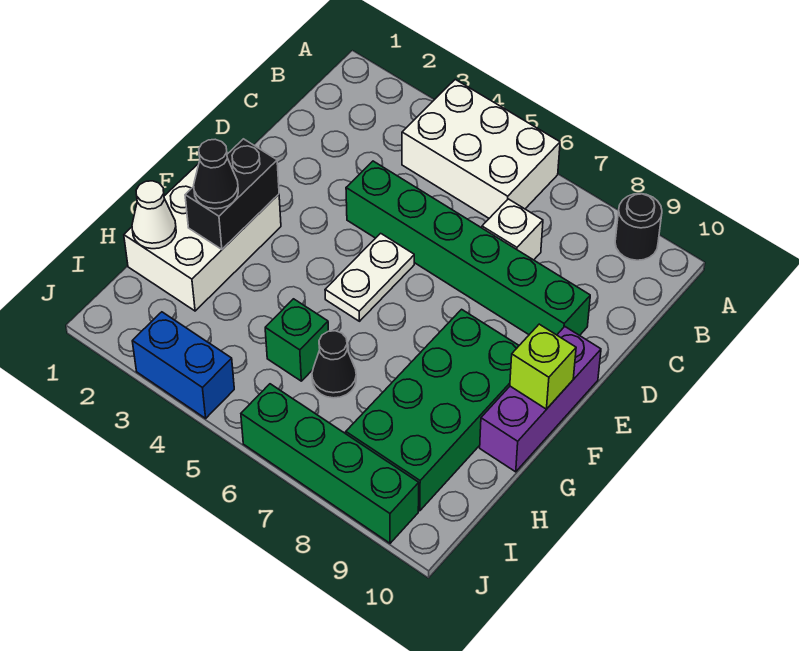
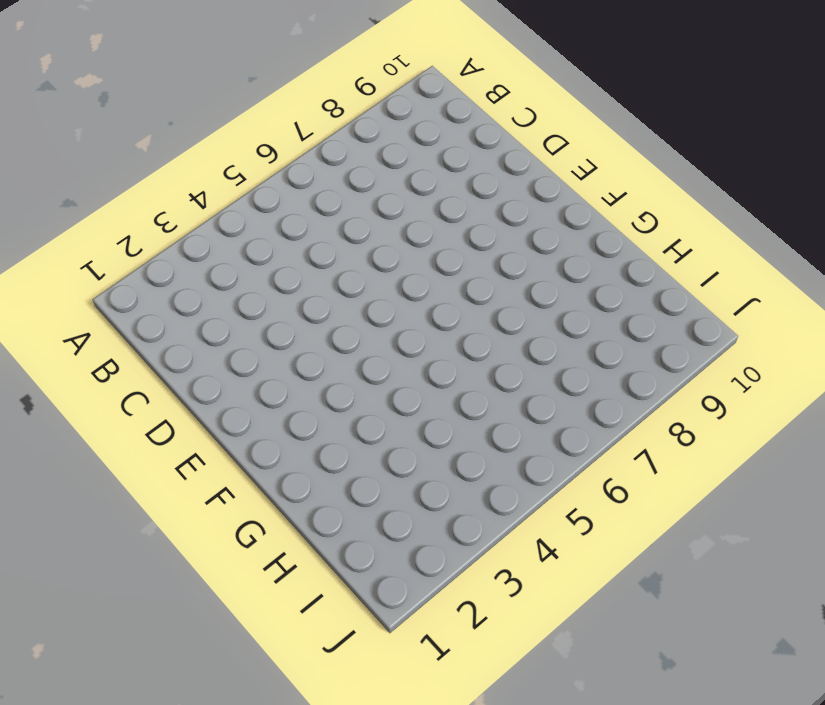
none -> white brick A4:B6 level 1
none -> black round brick A9 level 1
none -> white brick C7 level 1

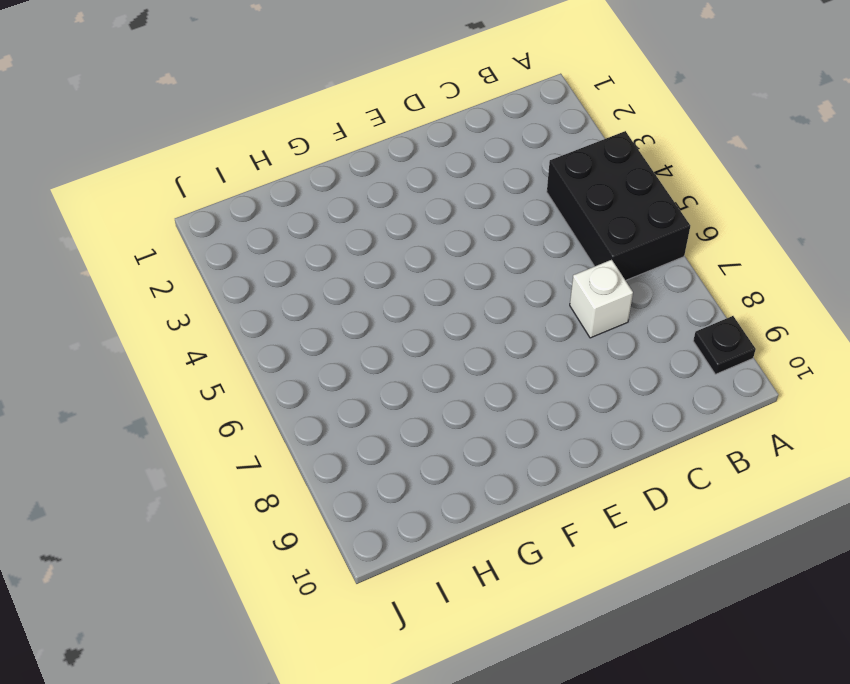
black brick A4:B6 level 1 -> white brick A4:B6 level 1
black plate A9 level 1 -> black round brick A9 level 1
none -> green brick D4:D9 level 1
none -> white plate E5:F5 level 1
none -> purple brick E10:G10 level 1

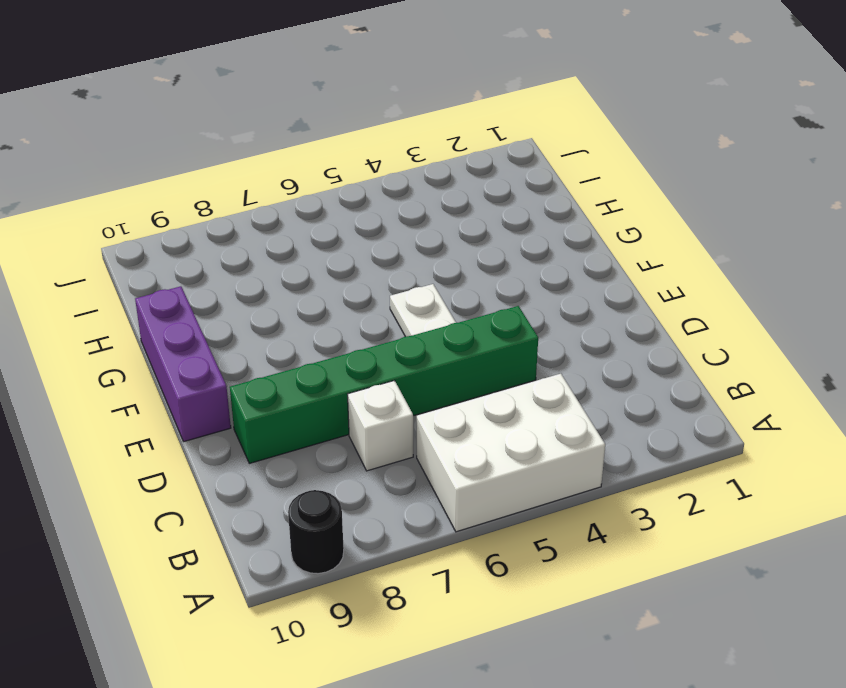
none -> white brick F1:H2 level 1
none -> green brick F8:I9 level 1
none -> green brick H5 level 1

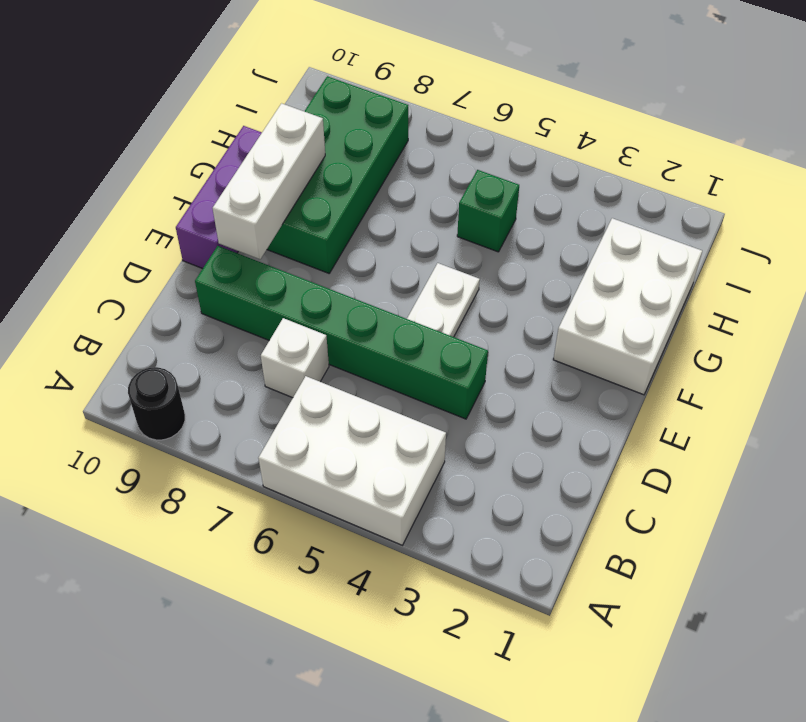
white brick E9:G9 level 2 -> none
none -> black cone H6 level 1
none -> blue brick J3:J4 level 1
none -> green brick J6:J9 level 1

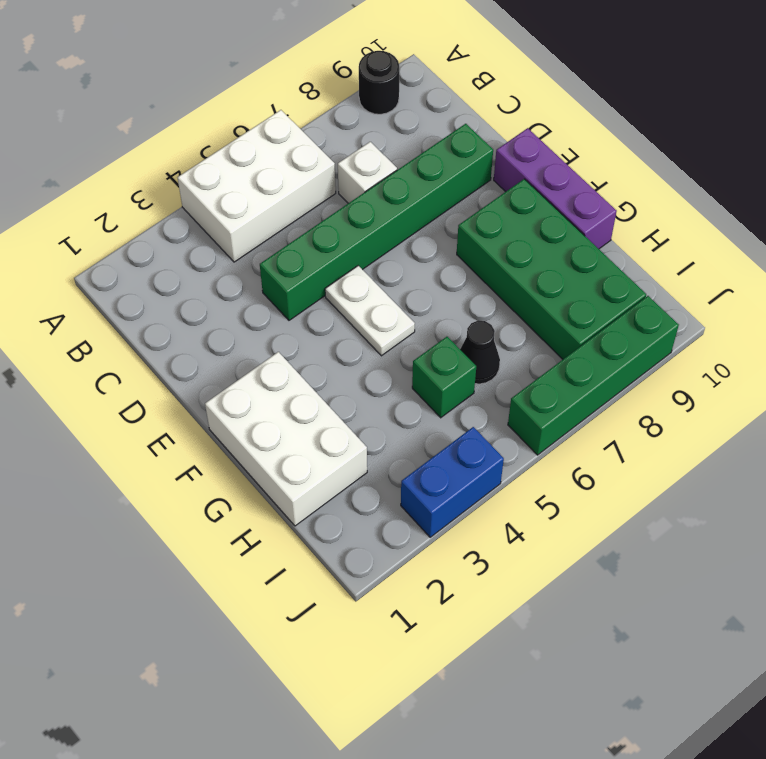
none -> black brick F2:G2 level 2
none -> lime brick F10 level 2
none -> white cone H1 level 2

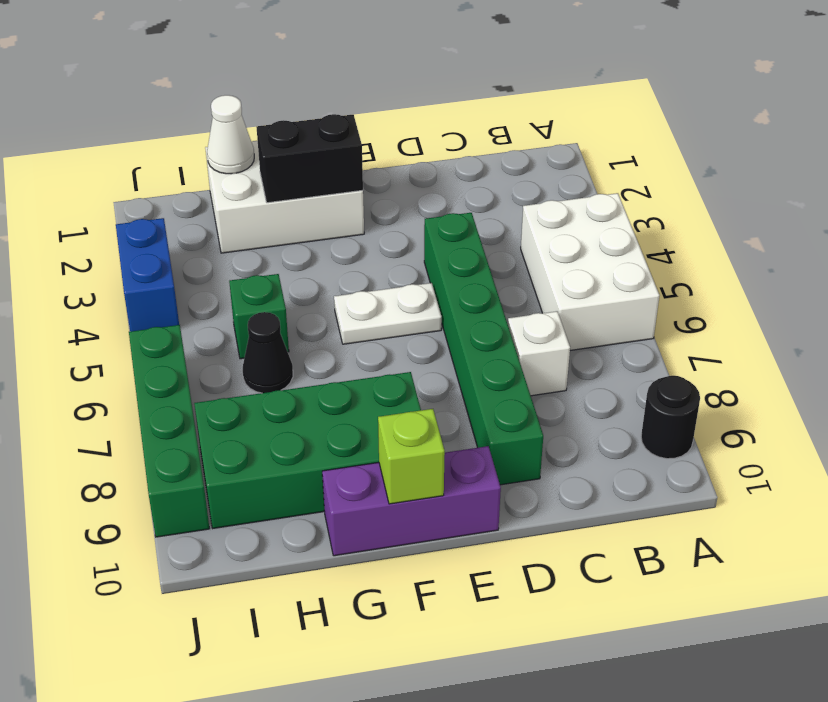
none -> black cone G2 level 3

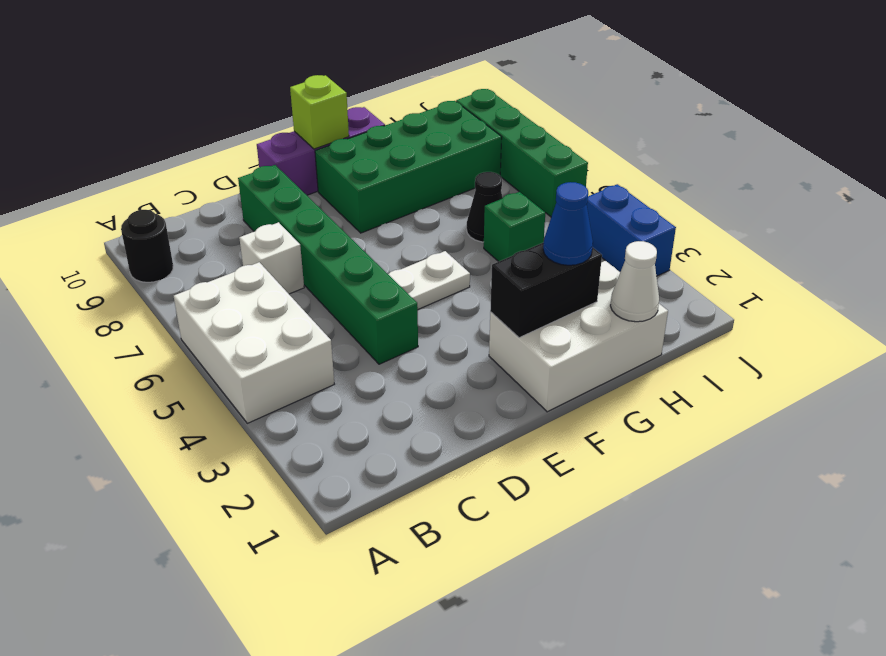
blue cone G2 level 3 -> black cone G2 level 3

